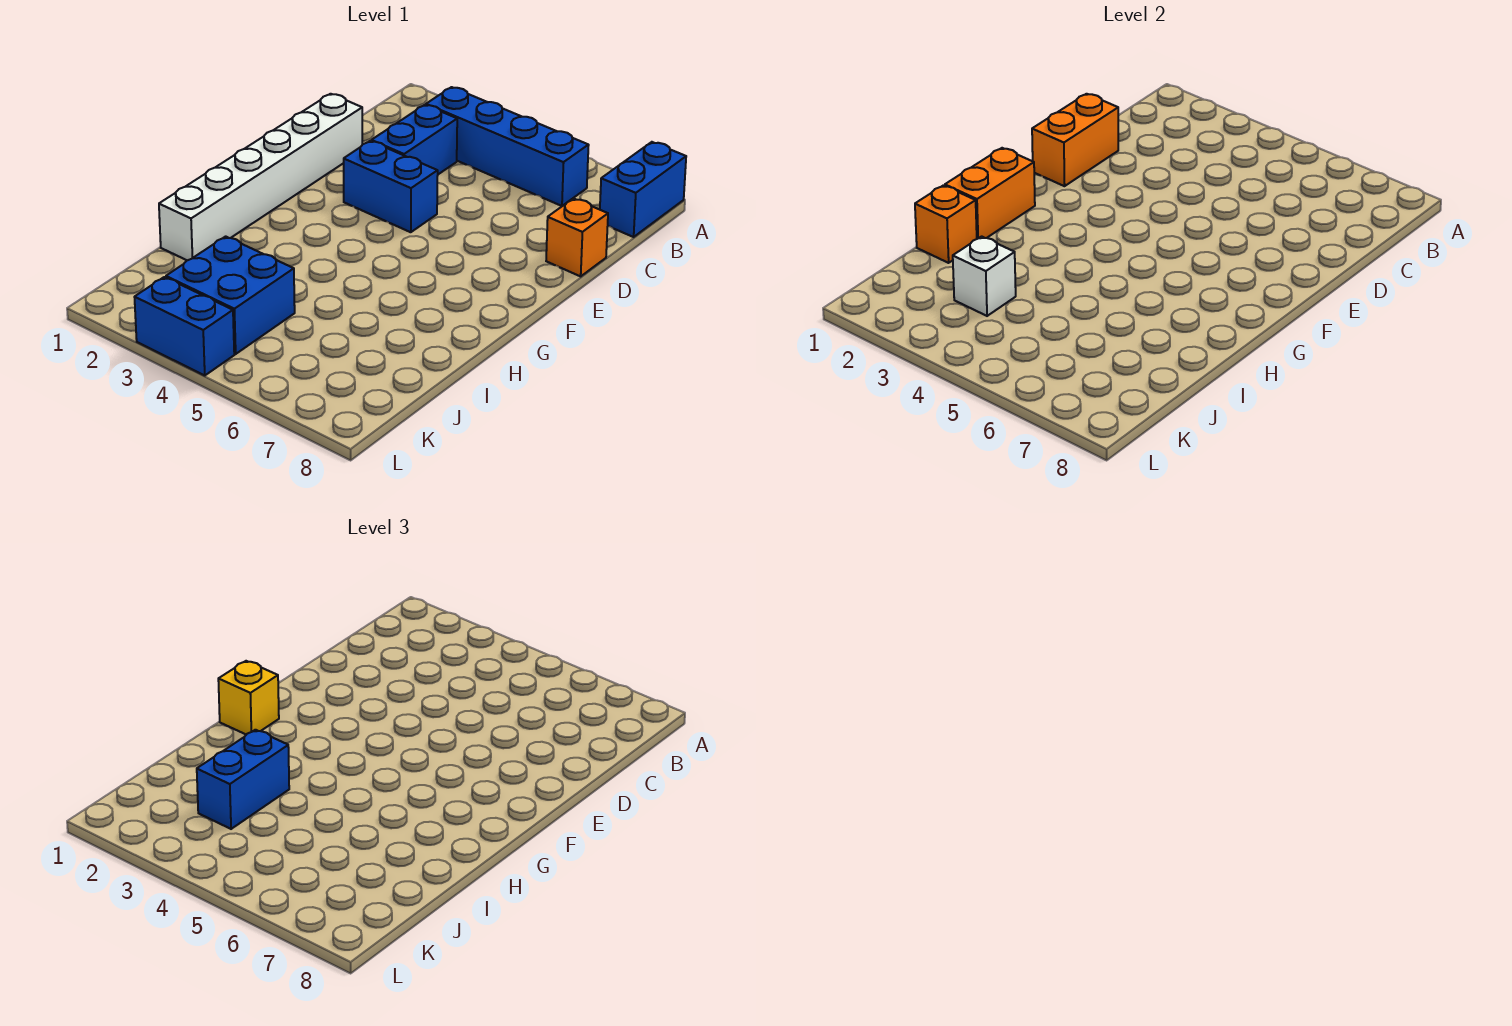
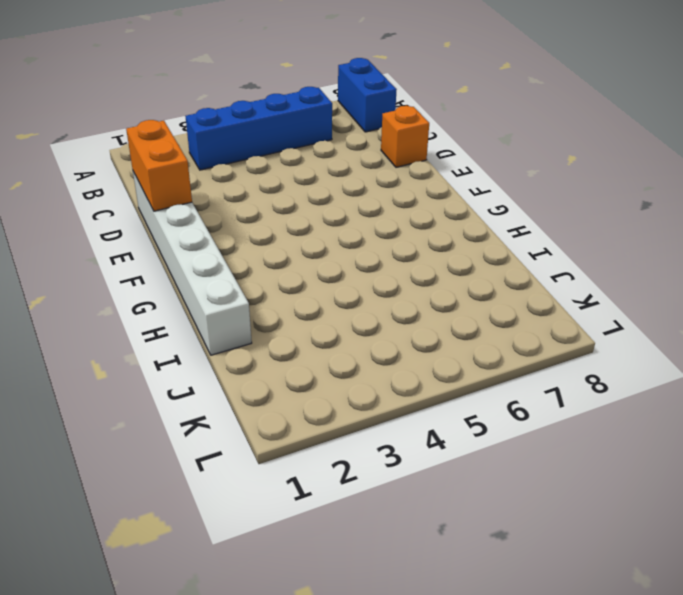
none -> blue brick C3:D3 level 1
none -> blue brick E3:E4 level 1
none -> blue brick J3:K4 level 1

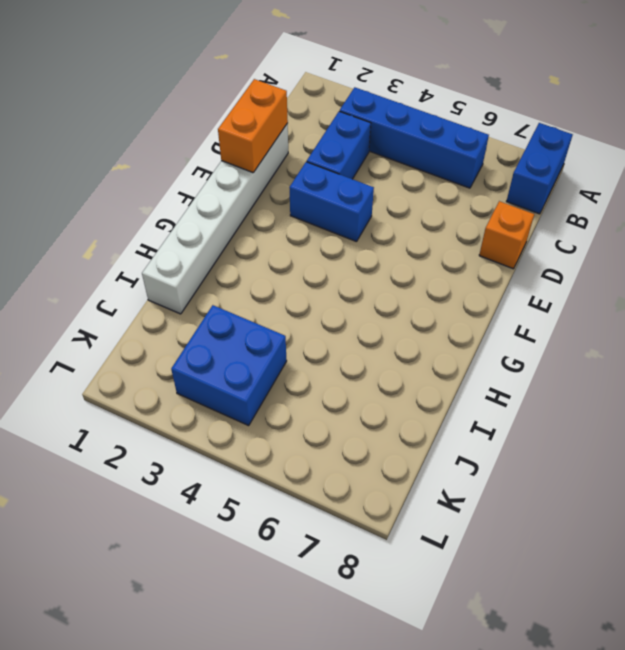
none -> blue brick L3:L4 level 1
none -> orange brick G1:H1 level 2
none -> orange brick I1 level 2

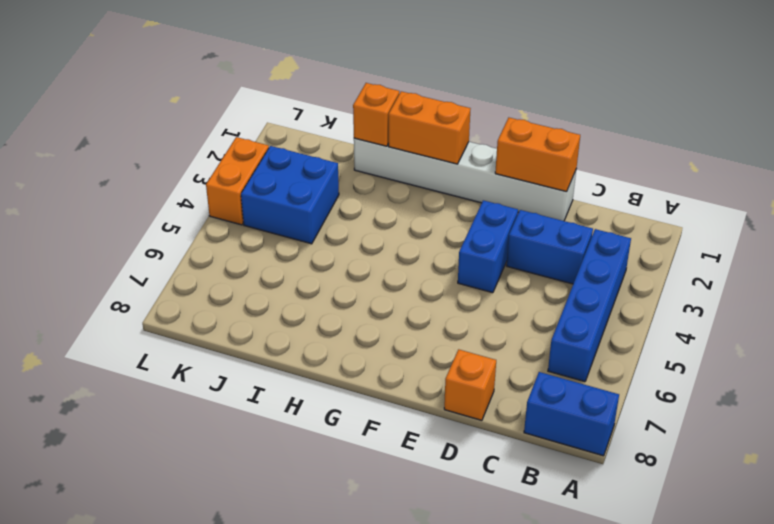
orange brick L3:L4 level 1 -> blue brick L3:L4 level 1
none -> white brick J3 level 2
none -> yellow brick G1 level 3
none -> blue brick I3:J3 level 3

